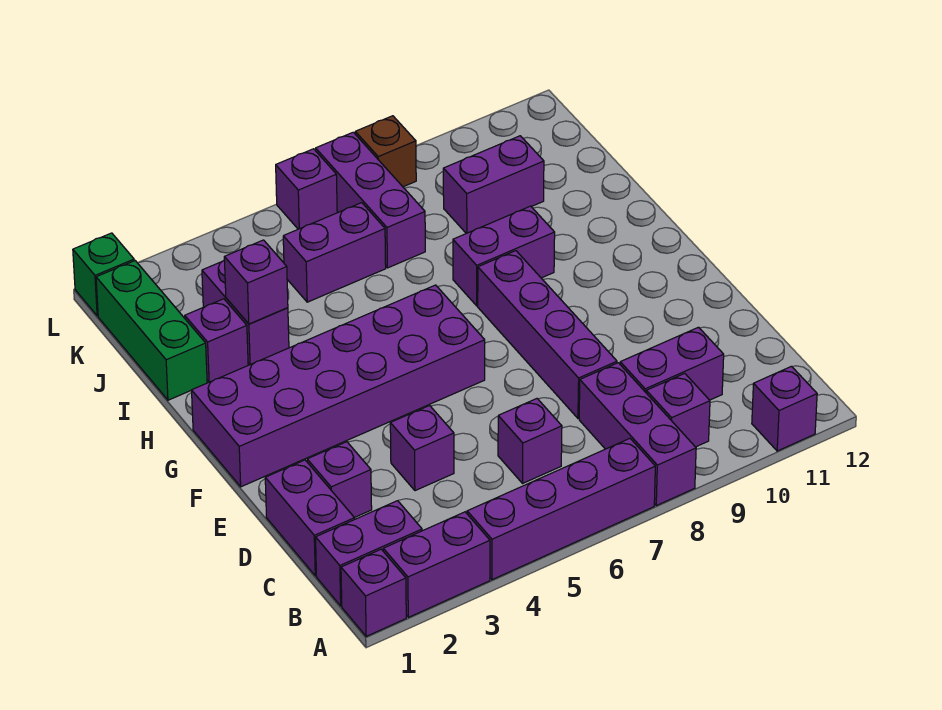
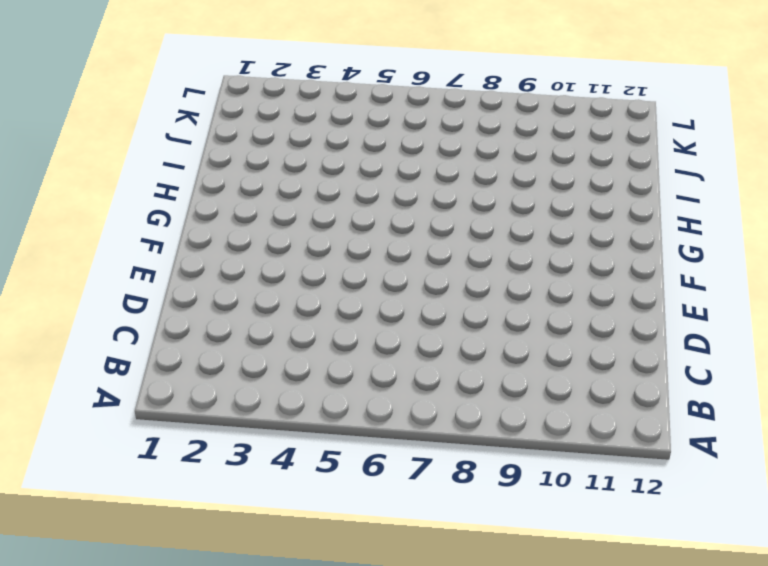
none -> purple brick A1 level 1
none -> purple brick A2:A3 level 1
none -> purple brick A4:A7 level 1

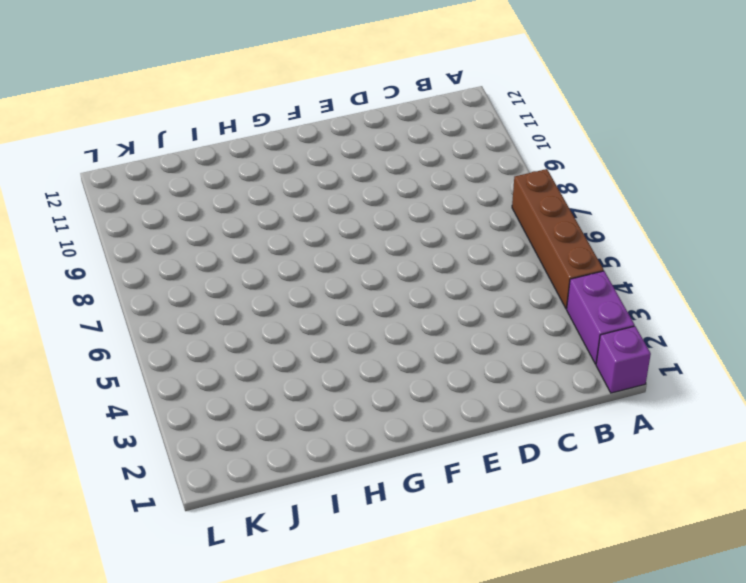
brown brick A4:A7 level 1 -> purple brick A4:A7 level 1
none -> purple brick A8:C8 level 1
none -> purple brick A11 level 1
none -> purple brick B1:B2 level 1

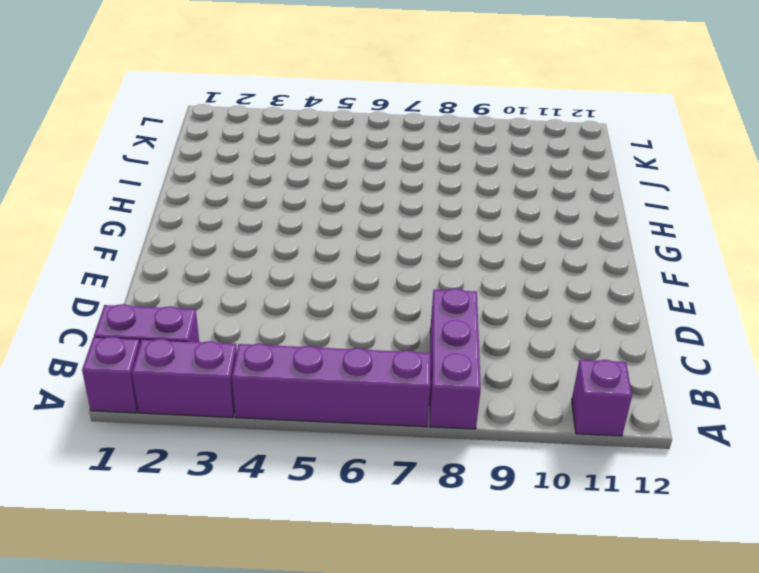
none -> purple brick B9 level 1
none -> purple brick C1:D1 level 1
none -> purple brick C6 level 1

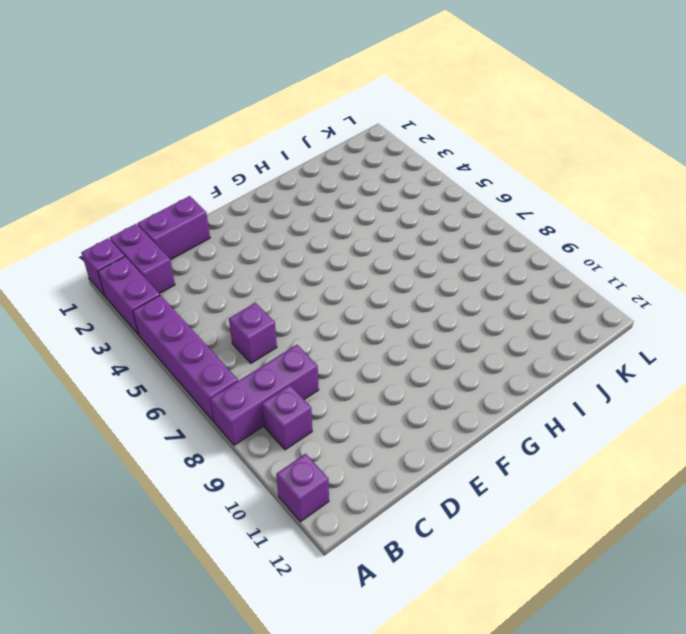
none -> purple brick C9:C10 level 1
none -> purple brick D2 level 1
none -> purple brick D4 level 1

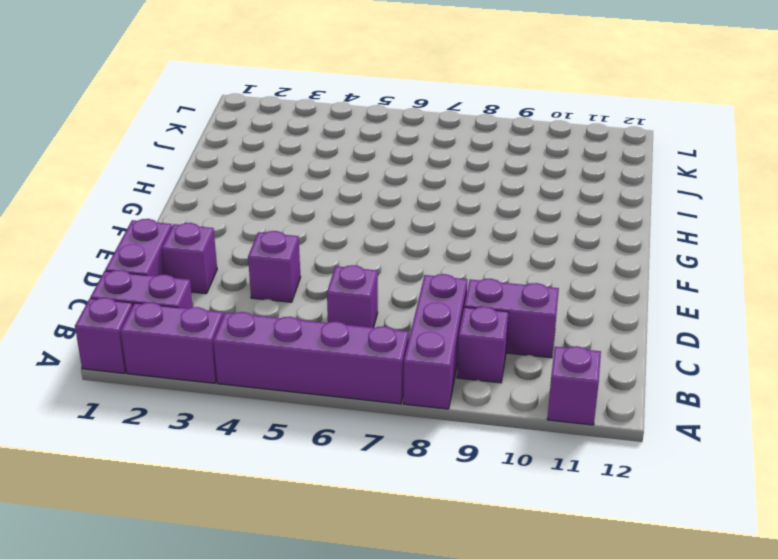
none -> purple brick D8:G8 level 1
none -> purple brick F1:G6 level 1
none -> purple brick H8:H9 level 1

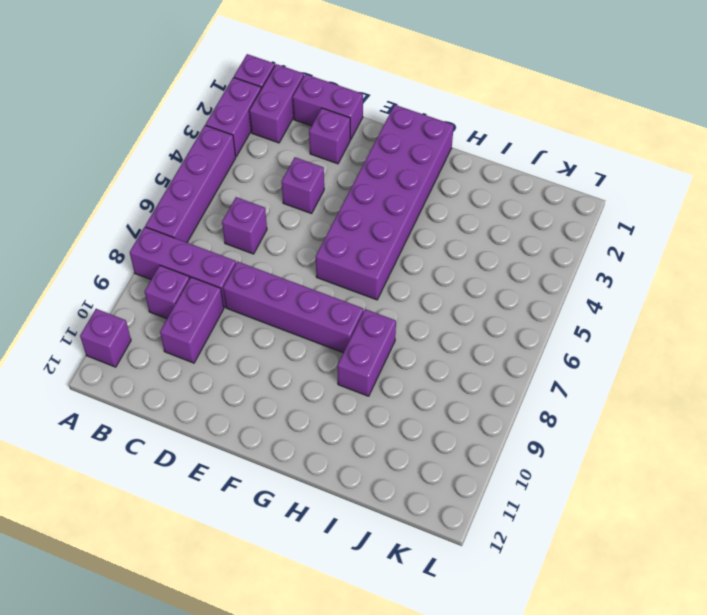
none -> green brick I1:K1 level 1
none -> purple brick I2 level 1
none -> purple brick I3:J3 level 1

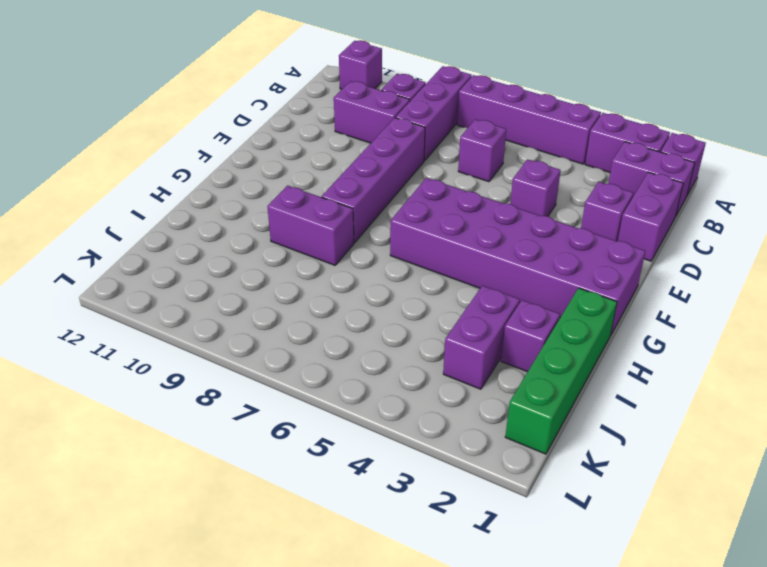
green brick H1:K1 level 1 -> green brick I1:K1 level 1
none -> purple brick J5:J6 level 1
none -> purple brick J7:L7 level 1
none -> purple brick J9:J10 level 1

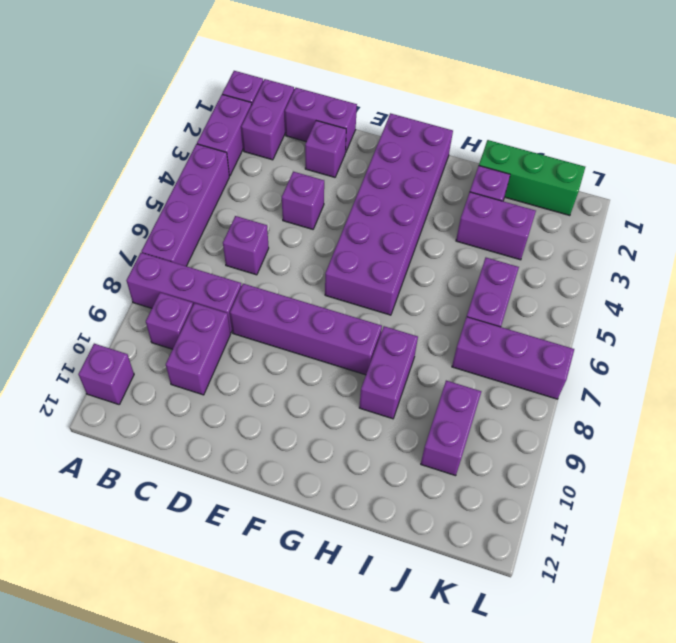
none -> green brick L1 level 1
none -> purple brick L6 level 1
none -> brown brick L8 level 1

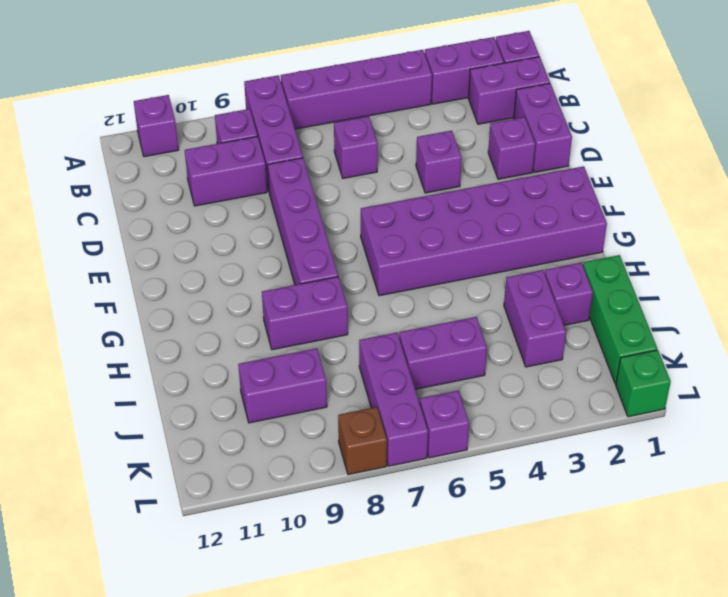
none -> purple brick I3 level 2

